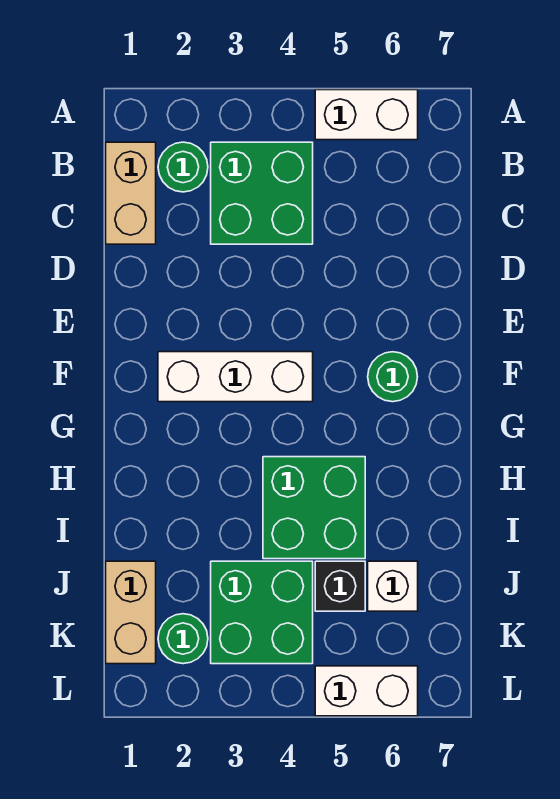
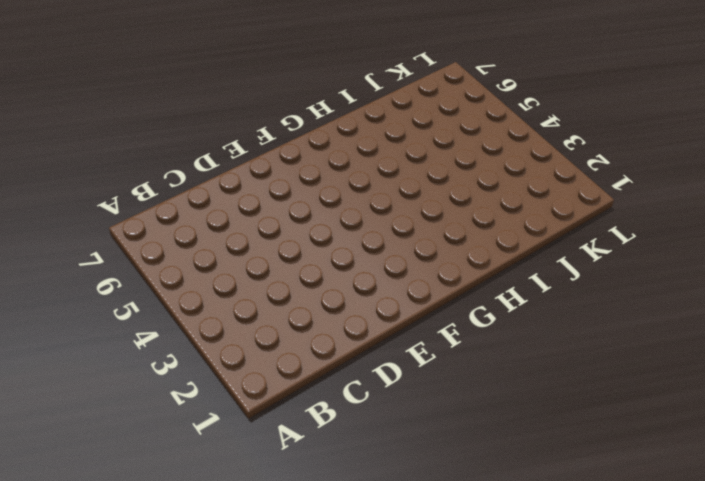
none -> white brick A5:A6 level 1
none -> tan brick B1:C1 level 1
none -> green round brick B2 level 1

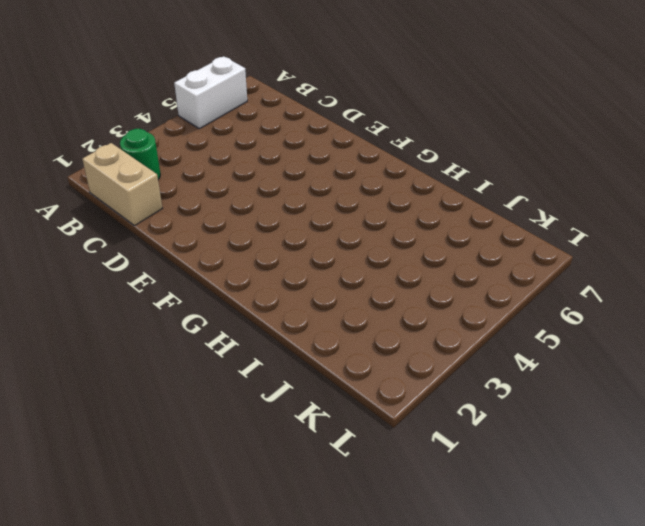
none -> green brick B3:C4 level 1
none -> white brick F2:F4 level 1
none -> green round brick F6 level 1

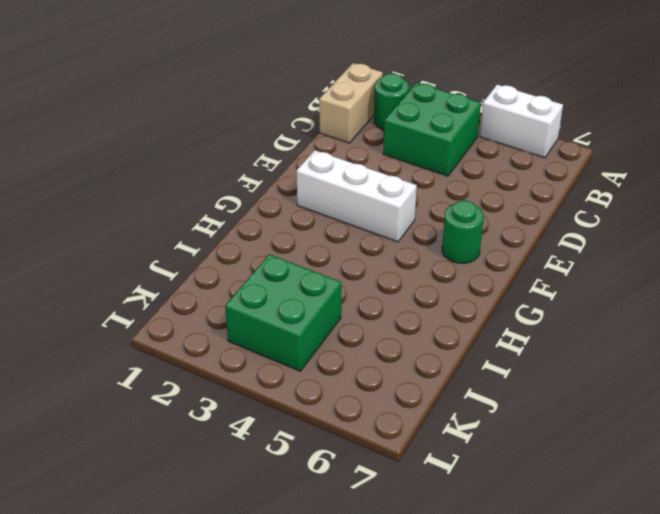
none -> green brick H4:I5 level 1
none -> tan brick J1:K1 level 1
none -> black brick J5 level 1

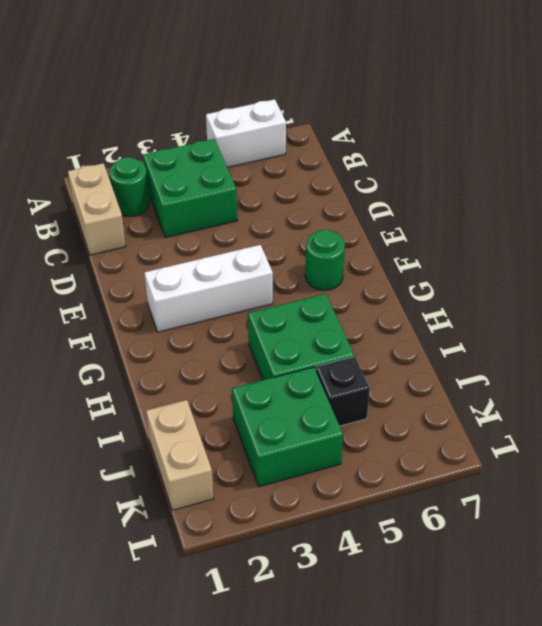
none -> white brick J6 level 1
none -> green round brick K2 level 1
none -> white brick L5:L6 level 1

